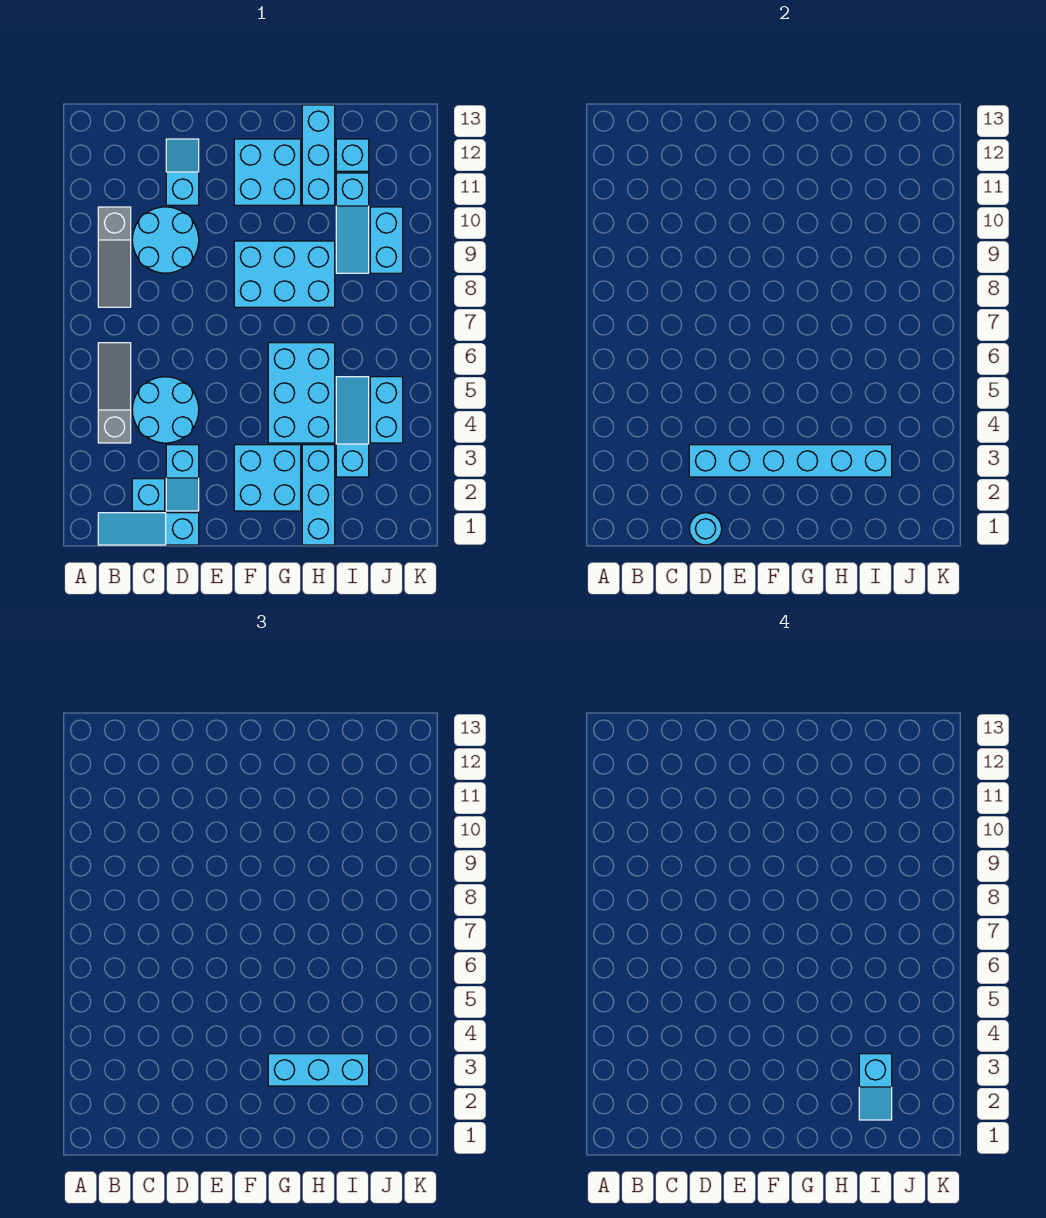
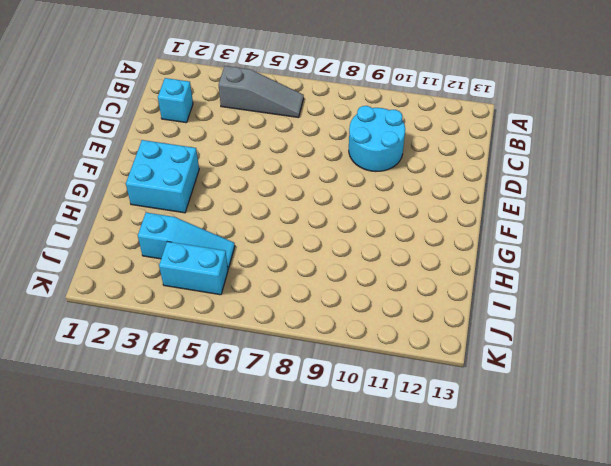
none -> cyan slope B1:D1 level 1 top D
none -> grey slope B8:B10 level 1 top 10
none -> cyan round brick C4:D5 level 1

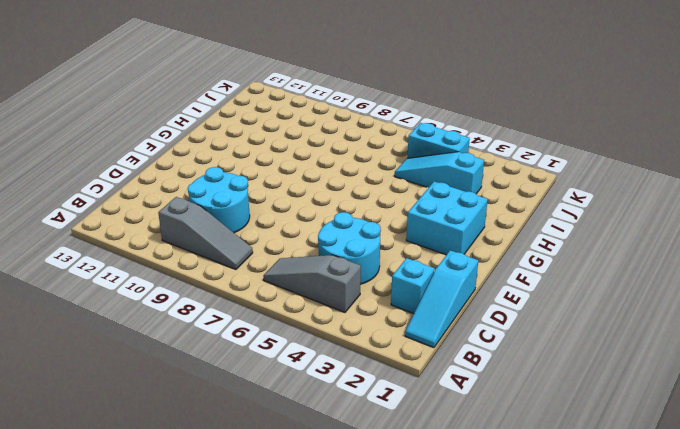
none -> cyan slope D2:D3 level 1 top 3
none -> cyan slope D11:D12 level 1 top 11
none -> cyan brick F8:H9 level 1

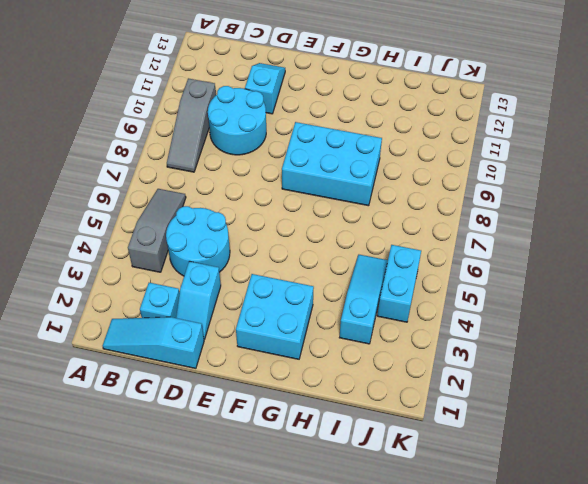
none -> cyan brick F11:G12 level 1
none -> cyan brick G4:H6 level 1
none -> cyan brick H1:H3 level 1

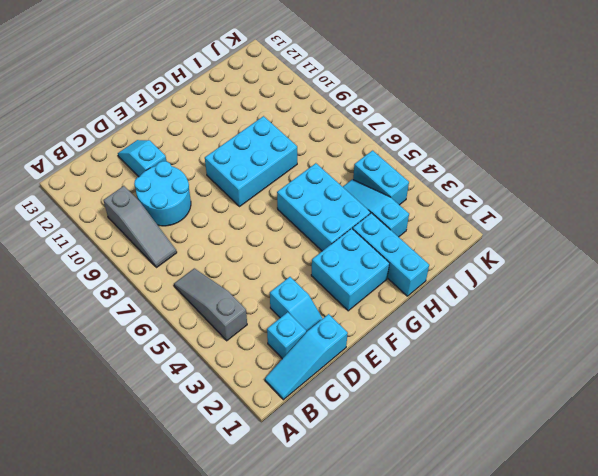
none -> cyan round brick C4:D5 level 1
none -> cyan brick F11:G12 level 1
none -> cyan brick H11:H13 level 1

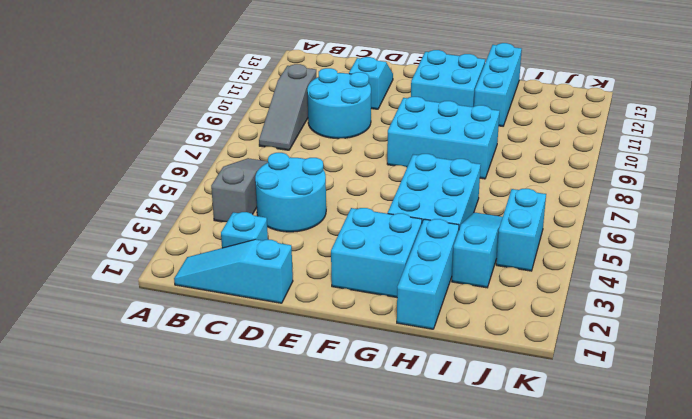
none -> cyan slope D2:D3 level 1 top 3
none -> cyan slope I9:I11 level 1 top 11
none -> cyan brick I12 level 1

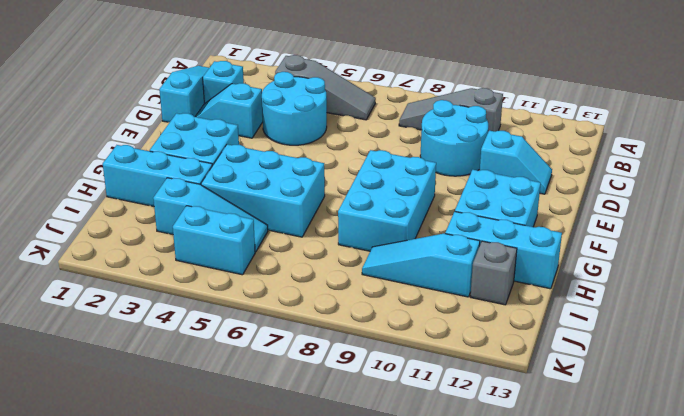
grey brick I12 level 1 -> cyan brick I12 level 1
none -> cyan brick J9:J10 level 1
none -> cyan round brick D1 level 2
none -> cyan brick D3:I3 level 2

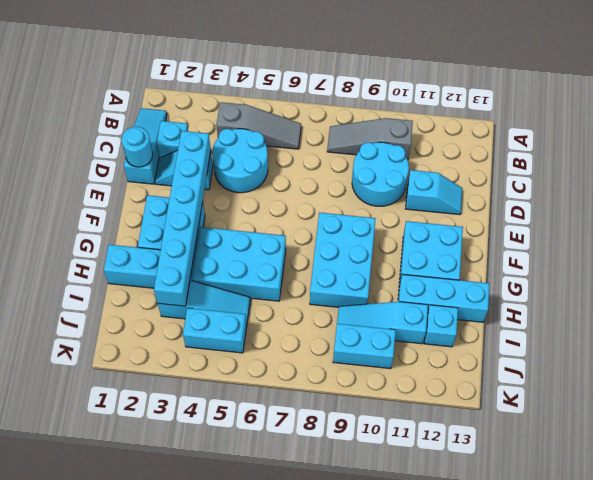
none -> cyan brick G3:I3 level 3
none -> cyan slope I2:I3 level 4 top 3

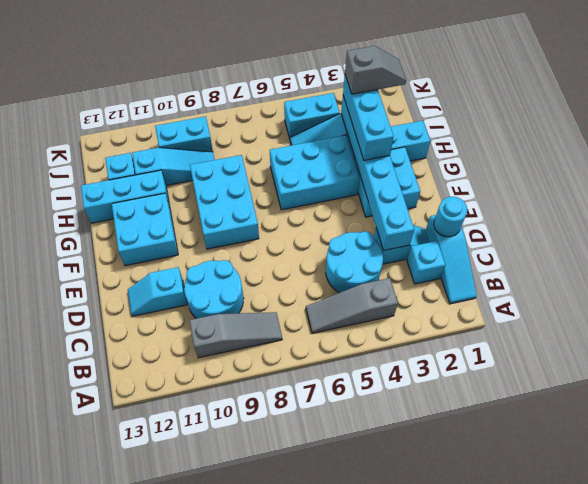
grey slope I2:I3 level 4 top 3 -> cyan slope I2:I3 level 4 top 3

